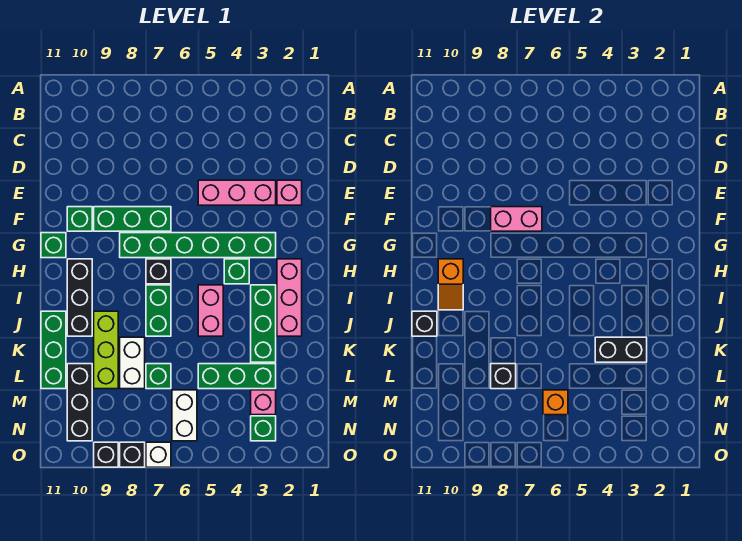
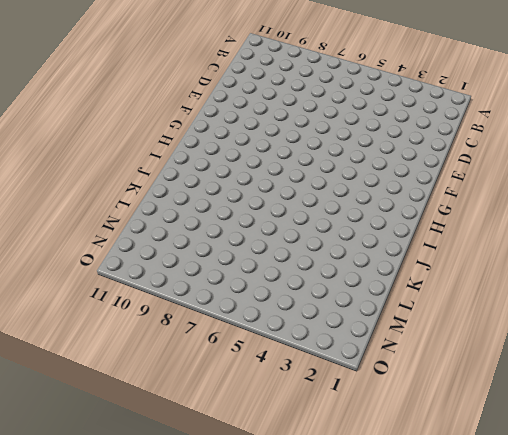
none -> pink brick E2 level 1
none -> pink brick E3:E5 level 1
none -> green brick F7:F9 level 1
none -> green brick F10 level 1

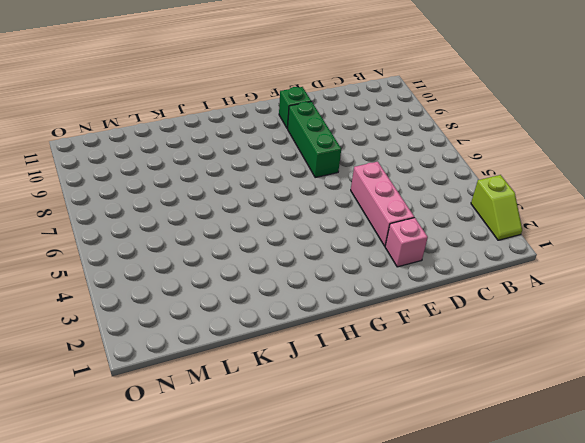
lime slope A2:A3 level 1 top 3 -> none
none -> green brick G3:G8 level 1
none -> green brick G11 level 1
none -> pink brick H2:J2 level 1
none -> green brick H4 level 1

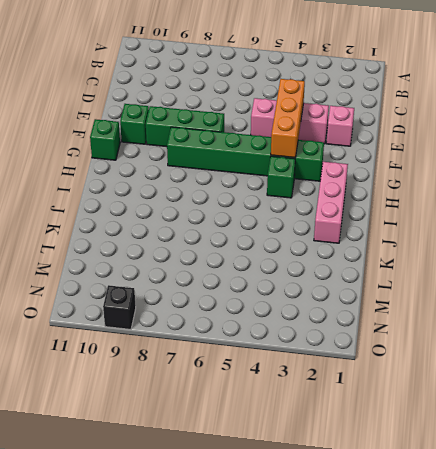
orange brick E4:G4 level 2 -> none
none -> black brick H7 level 1
none -> black brick H10:J10 level 1
none -> green brick I3:K3 level 1
none -> pink brick I5:J5 level 1

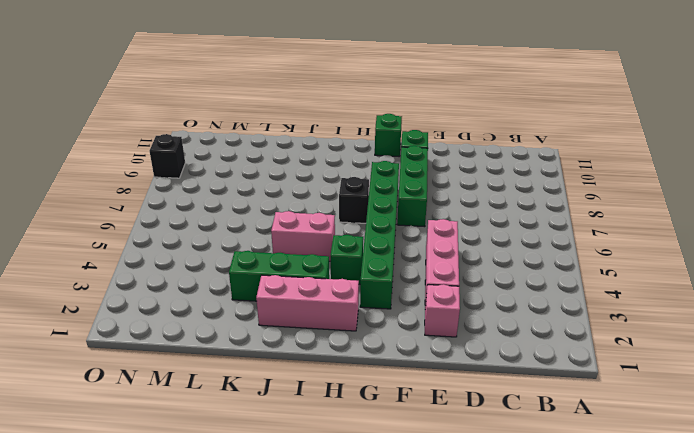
none -> black brick H10:J10 level 1
none -> green brick I7:J7 level 1
none -> lime brick J9:L9 level 1
none -> green brick J11:L11 level 1

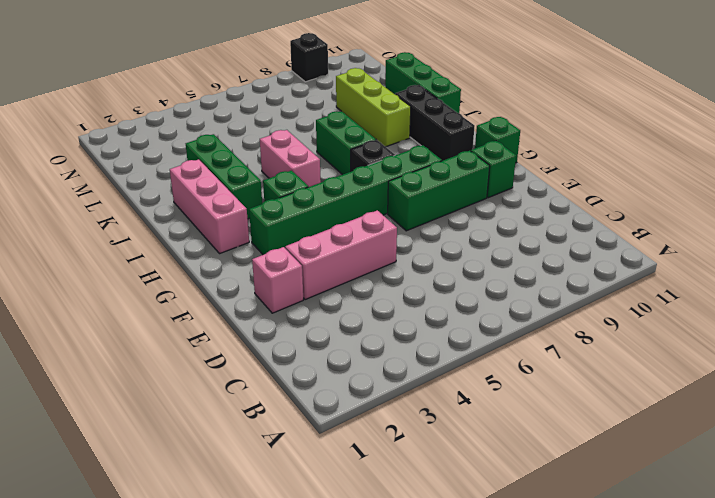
none -> white brick K8:L8 level 1
none -> green brick L3:L5 level 1
none -> green brick L7 level 1
none -> black brick L10:N10 level 1

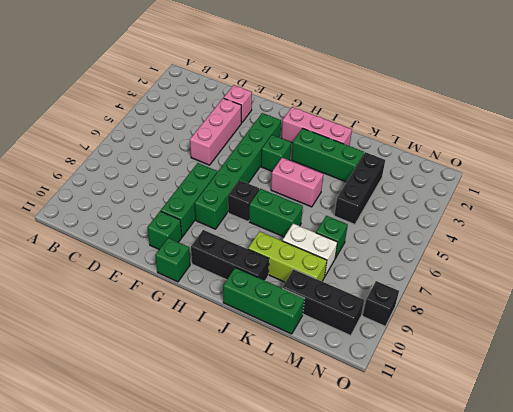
black brick L3:L5 level 1 -> green brick L3:L5 level 1
none -> pink brick M3 level 1
none -> white brick M6:N6 level 1
none -> green brick N3 level 1
none -> white brick O7 level 1

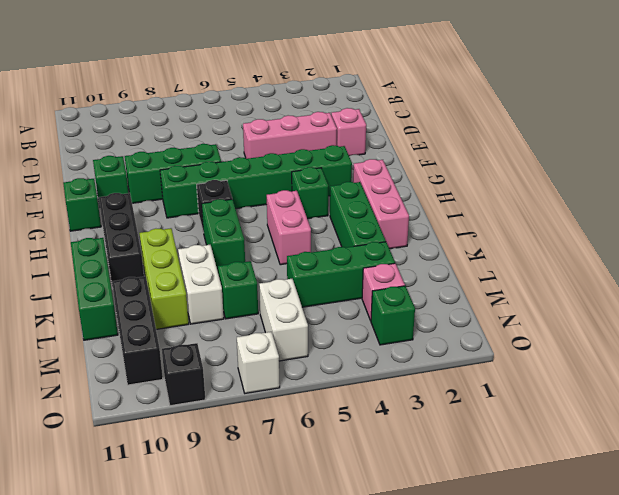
none -> black brick O8 level 1
none -> pink brick F7:F8 level 2
none -> orange slope H10:I10 level 2 top H
none -> black brick J11 level 2

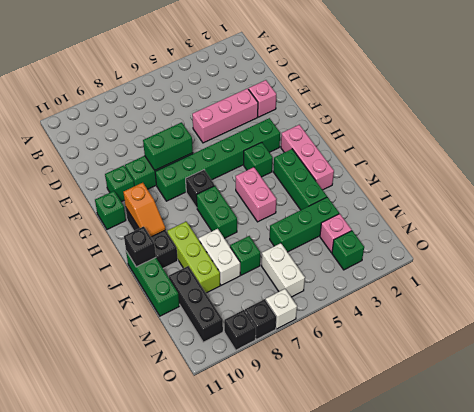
green brick F7:F8 level 2 -> pink brick F7:F8 level 2
none -> black brick K3:K4 level 2
none -> black brick L8 level 2
none -> orange brick M6 level 2

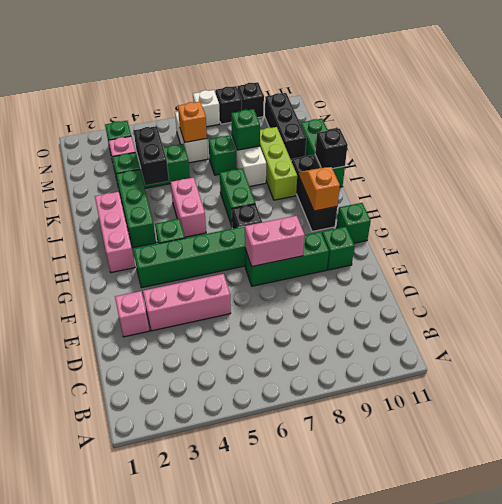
black brick K4:L4 level 2 -> black brick K3:K4 level 2
green brick L8 level 2 -> black brick L8 level 2

